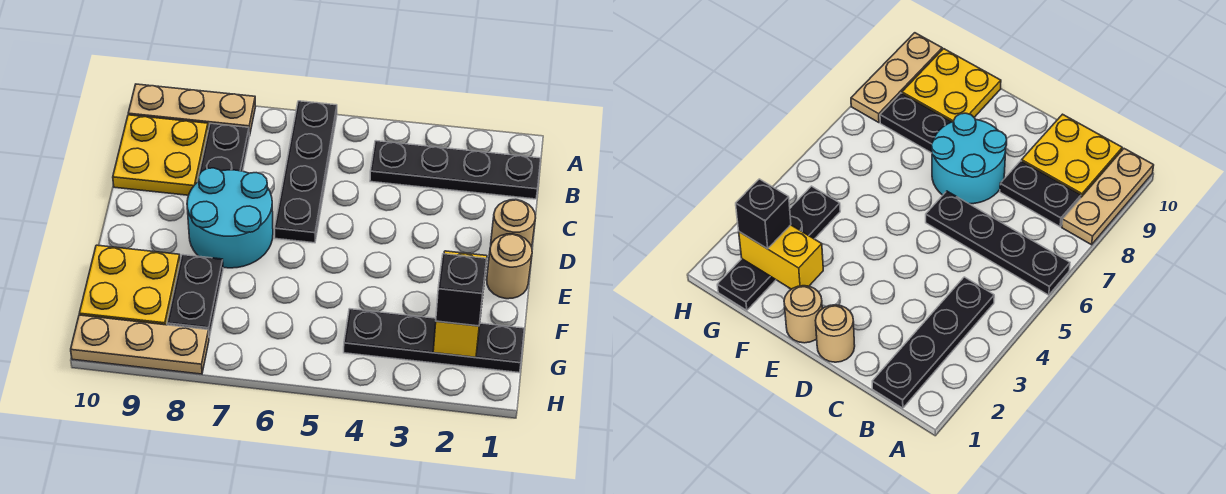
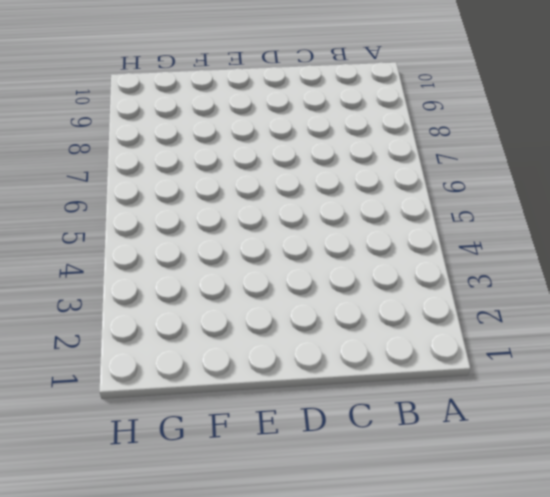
none -> black plate A6:D6 level 1
none -> tan plate A8:A10 level 1
none -> black plate B1:B4 level 1

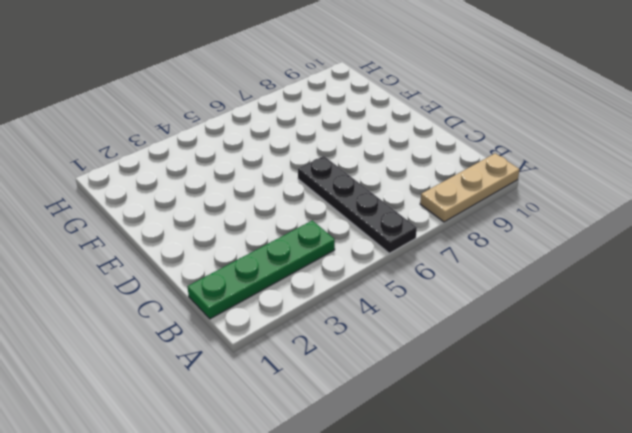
green plate B1:B4 level 1 -> black plate B1:B4 level 1
none -> black plate B8:C8 level 1
none -> yellow plate B9:C10 level 1
none -> tan round brick D1 level 1

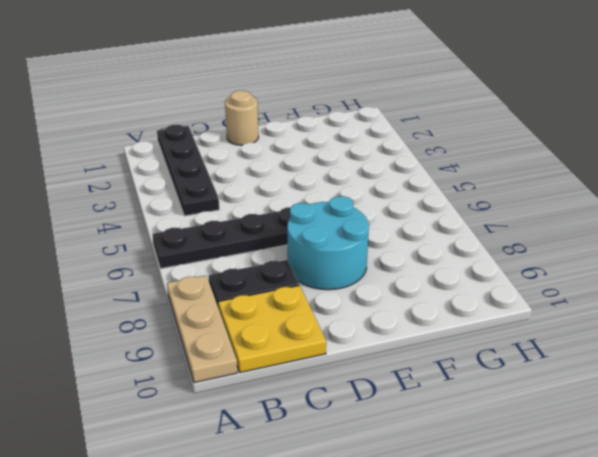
none -> tan round brick E1 level 1
none -> black plate F8:G8 level 1
none -> yellow plate F9:G10 level 1

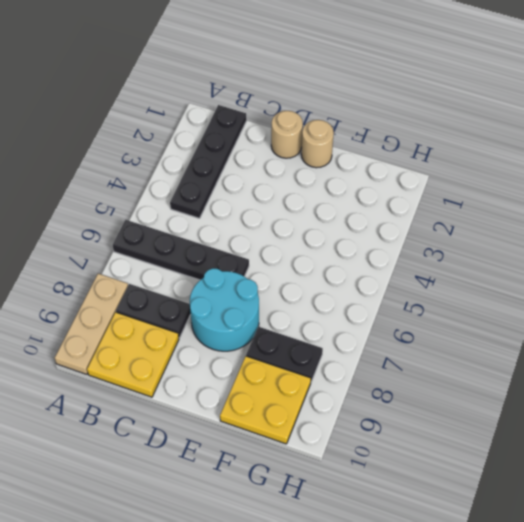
none -> black plate G1:G4 level 1
none -> tan plate H8:H10 level 1
none -> yellow brick F2:G2 level 2

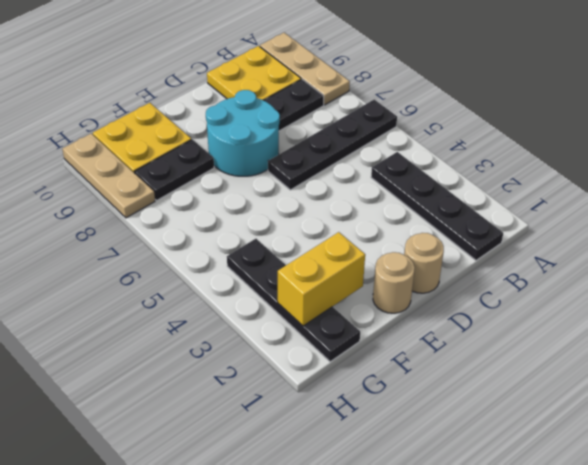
none -> black brick G2 level 3

